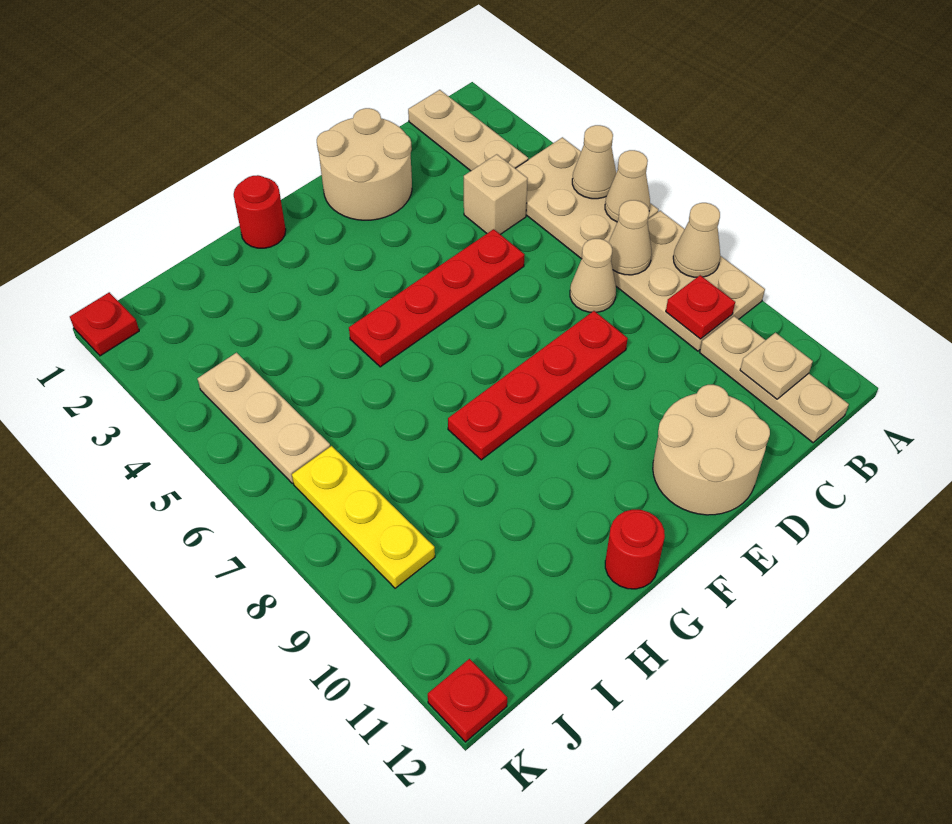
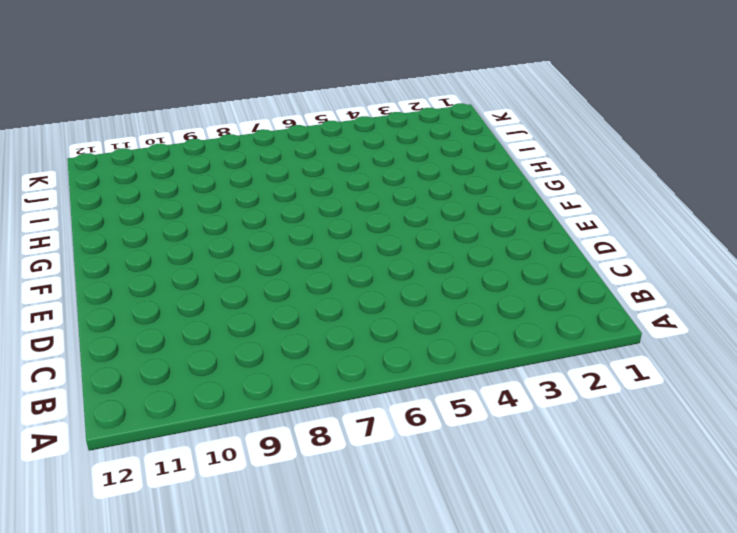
none -> tan plate A4:B6 level 1
none -> tan plate A7:B9 level 1
none -> tan plate B1:B3 level 1

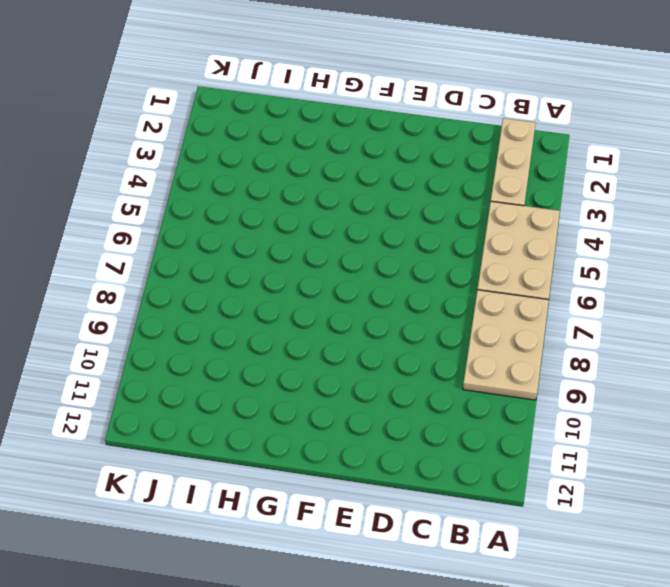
none -> tan plate B10:B12 level 1
none -> tan brick C4 level 1
none -> tan cone C7 level 1

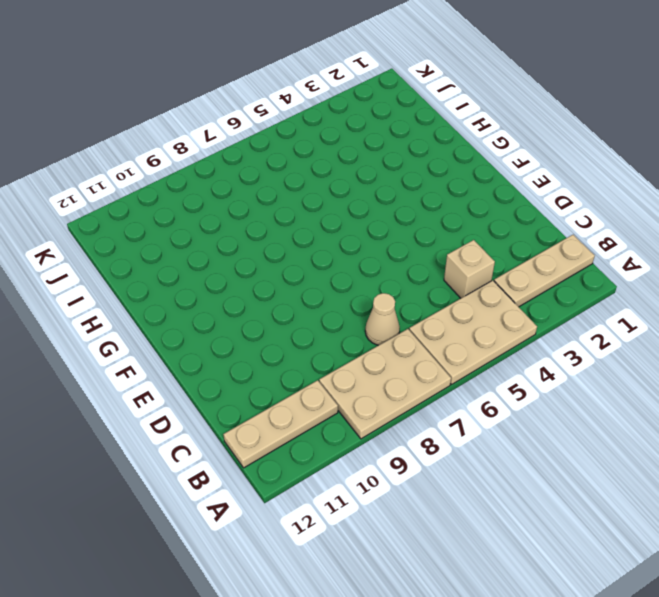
none -> tan round brick D1:E2 level 1
none -> red plate D5:G5 level 1
none -> red plate D8:G8 level 1

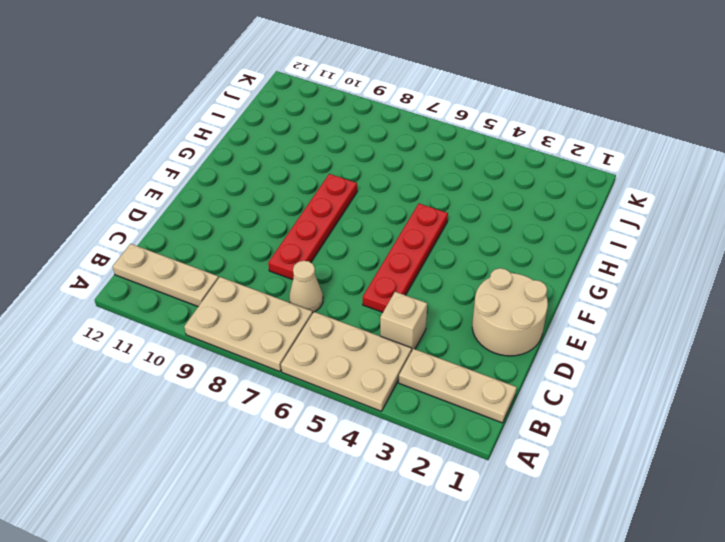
none -> tan round brick D11:E12 level 1
none -> red round brick G1 level 1
none -> red round brick G12 level 1

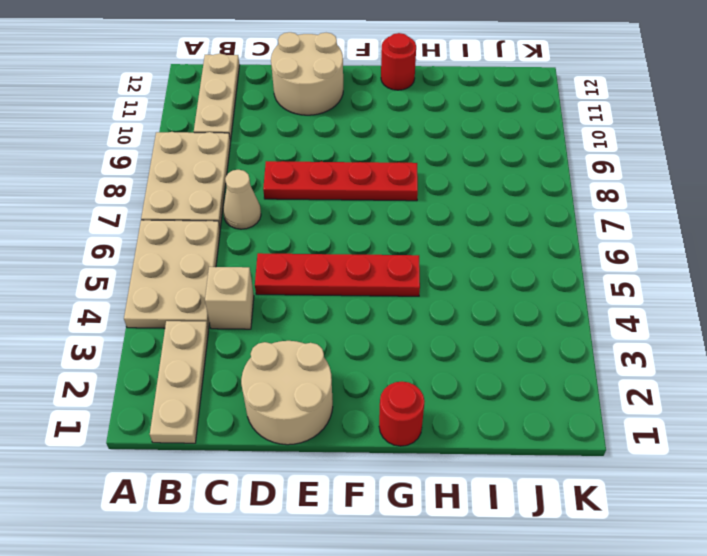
none -> tan plate J4:J6 level 1
none -> yellow plate J7:J9 level 1
none -> red plate K1 level 1

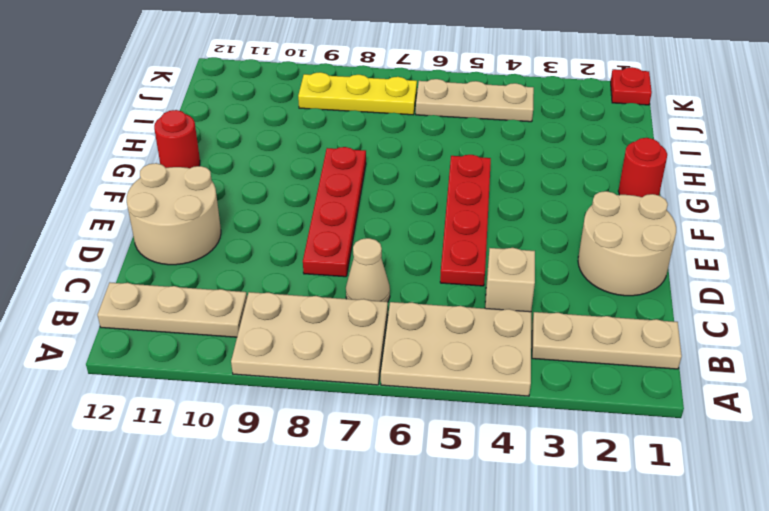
none -> red plate K12 level 1
none -> tan cone A5 level 2
none -> tan cone A6 level 2

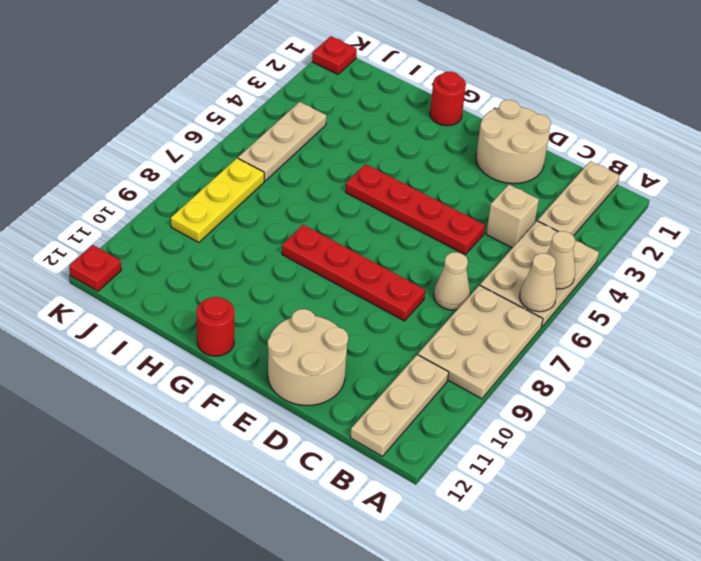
none -> tan cone A8 level 2
none -> tan cone B7 level 2
none -> red plate B9 level 2

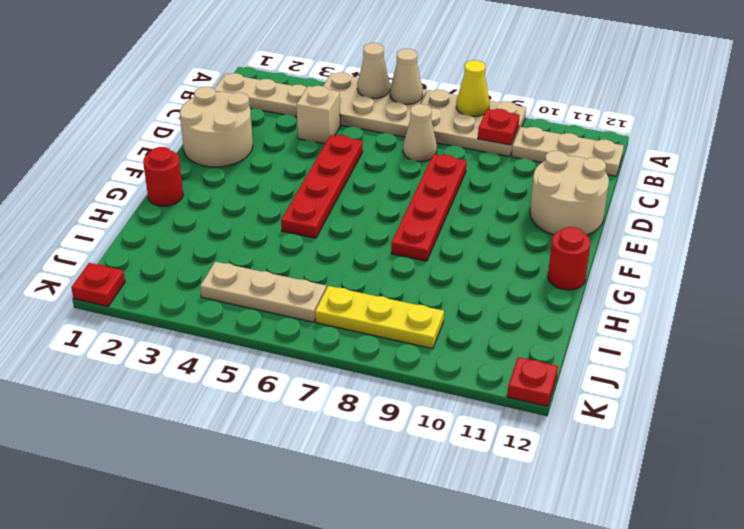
yellow cone A8 level 2 -> tan cone A8 level 2
none -> tan cone B7 level 2
none -> tan plate B11 level 2

